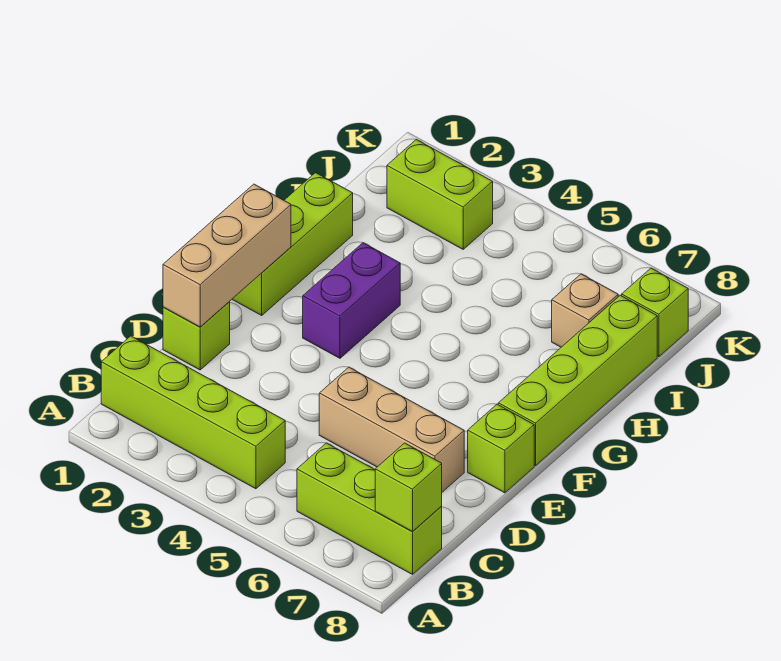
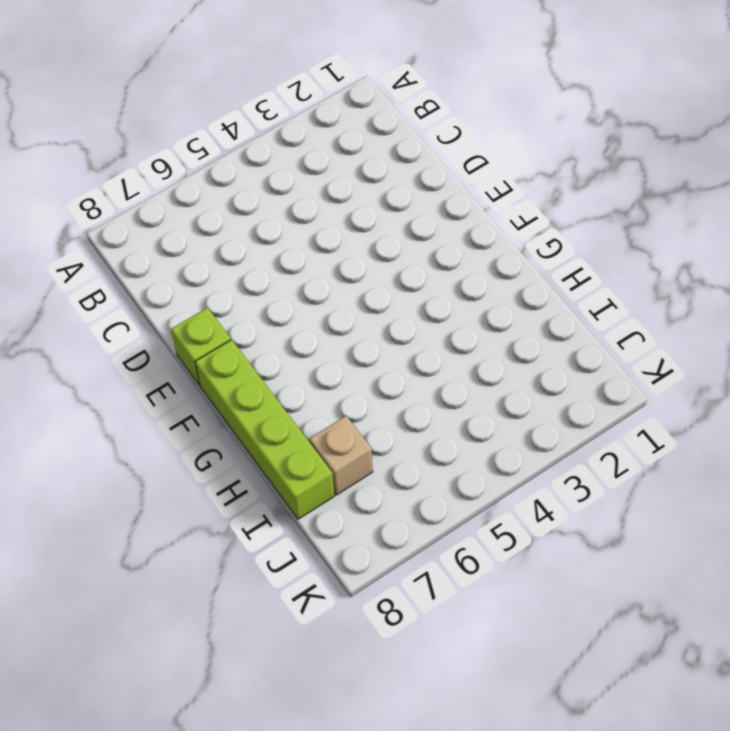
none -> lime brick B1:B4 level 1
none -> lime brick B6:B8 level 1
none -> lime brick D1 level 1

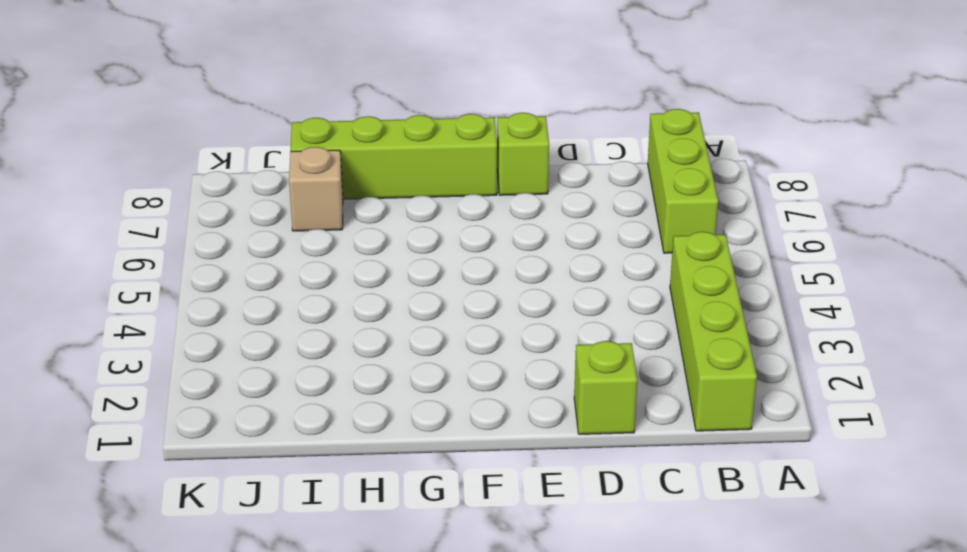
none -> tan brick D5:D7 level 1
none -> lime brick F1:H1 level 1
none -> purple brick F3:G3 level 1

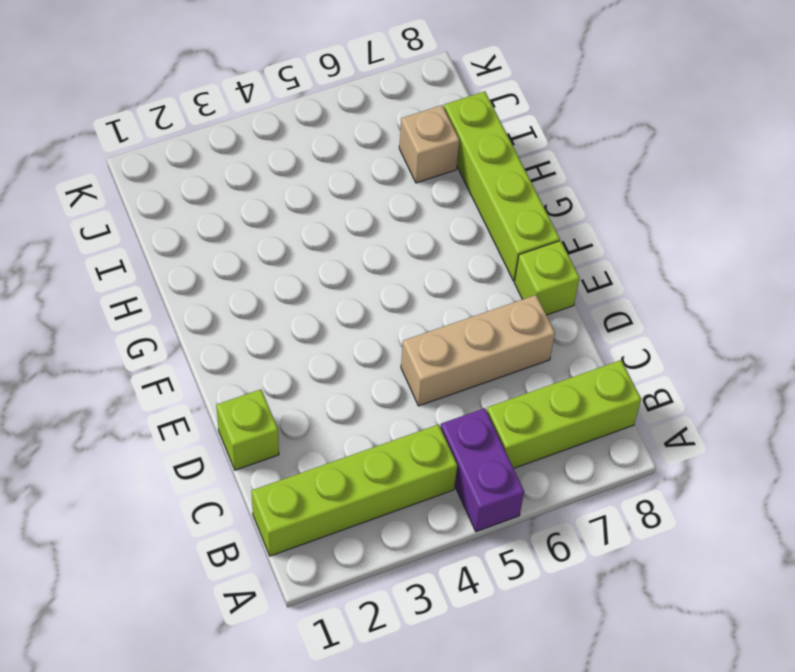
purple brick A5:B5 level 1 -> purple brick F3:G3 level 1
none -> lime brick F1:H1 level 1
none -> lime brick J2:J3 level 1
none -> lime brick J8 level 1

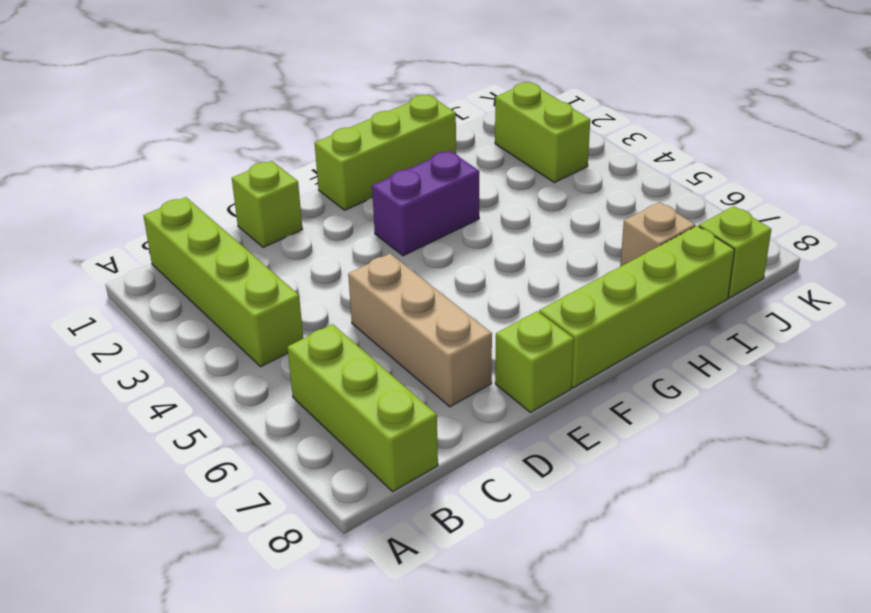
none -> lime brick B8 level 2
none -> tan brick D1:F1 level 2

